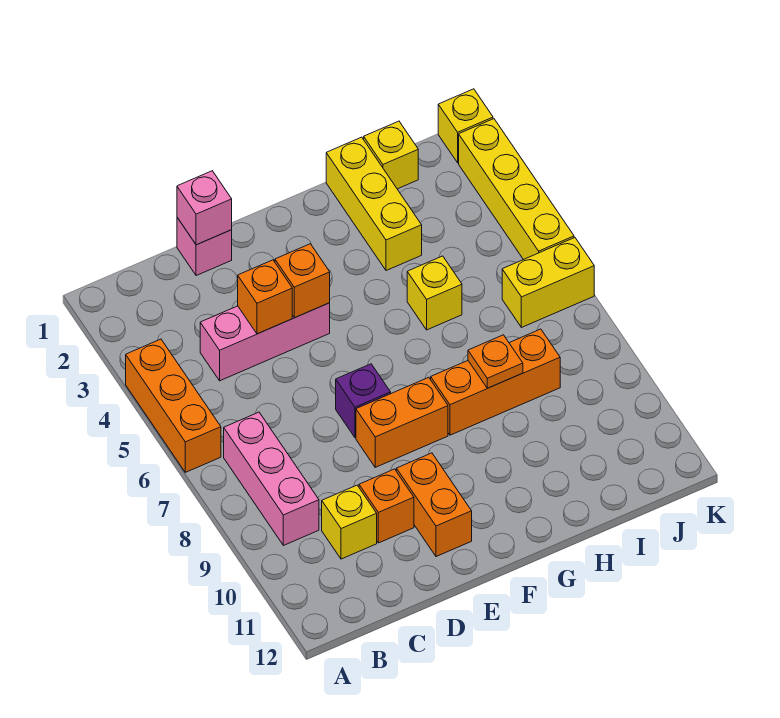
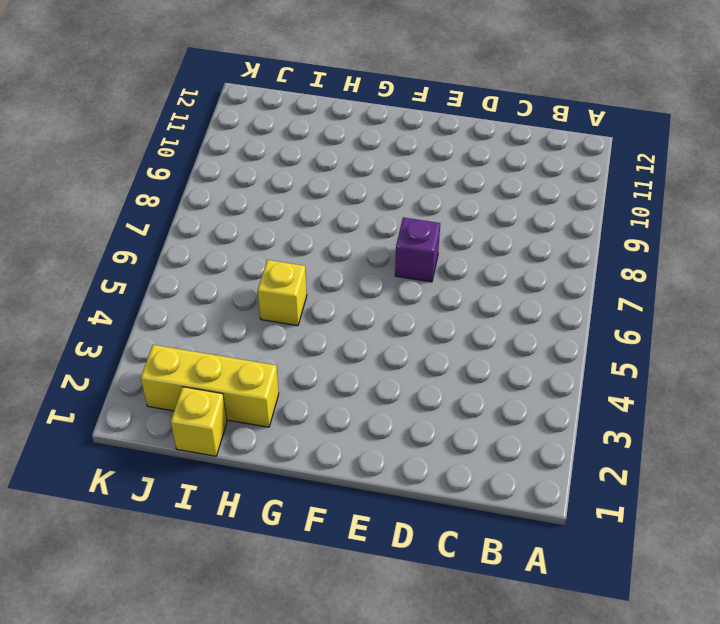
yellow brick H2:J2 level 1 -> yellow brick H1:H3 level 1
none -> orange brick A4:A6 level 1
none -> pink brick B7:B9 level 1
none -> pink brick C4:E4 level 1

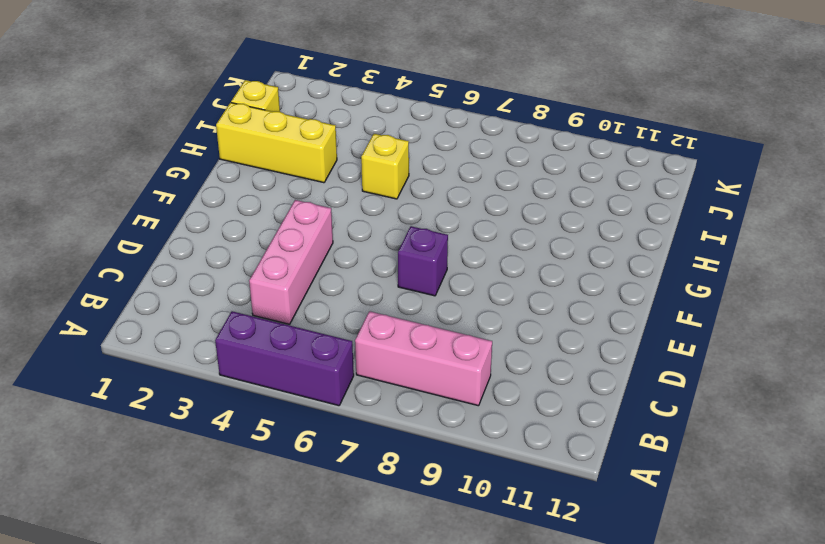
purple brick A4:A6 level 1 -> orange brick A4:A6 level 1
none -> yellow brick C10 level 1
none -> pink brick D1 level 1
none -> orange brick D10 level 1

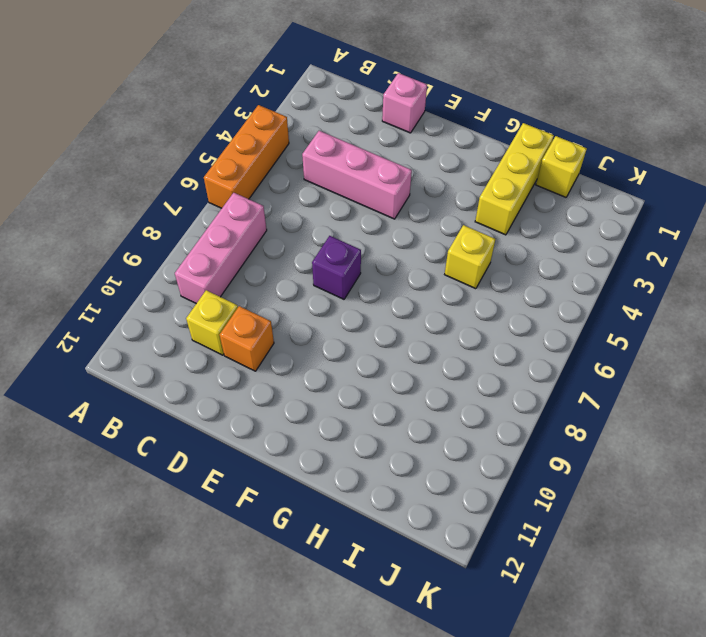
none -> orange brick E8:F8 level 1
none -> orange brick E10:E11 level 1
none -> orange brick G8:I8 level 1

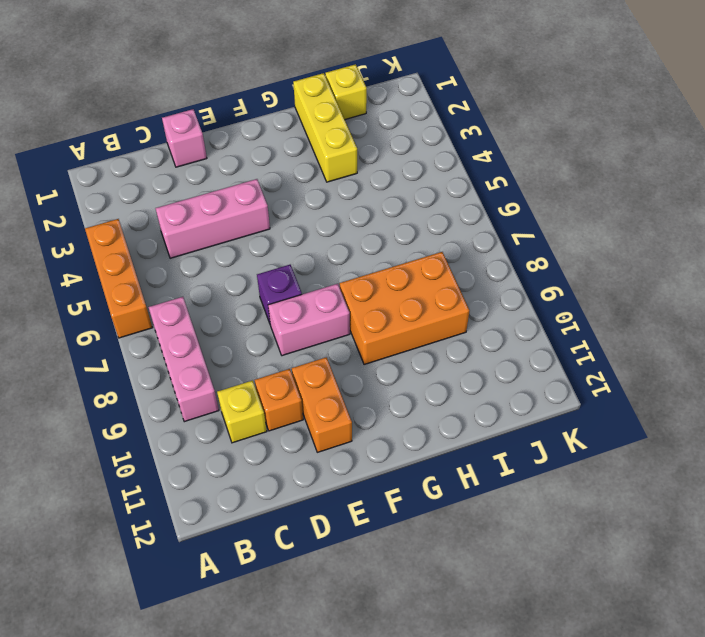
pink brick E8:F8 level 1 -> orange brick E8:F8 level 1
orange brick G8:I9 level 1 -> orange brick G8:I8 level 1
none -> yellow brick H5 level 1
none -> yellow brick J6:K6 level 1
none -> yellow brick K1 level 1

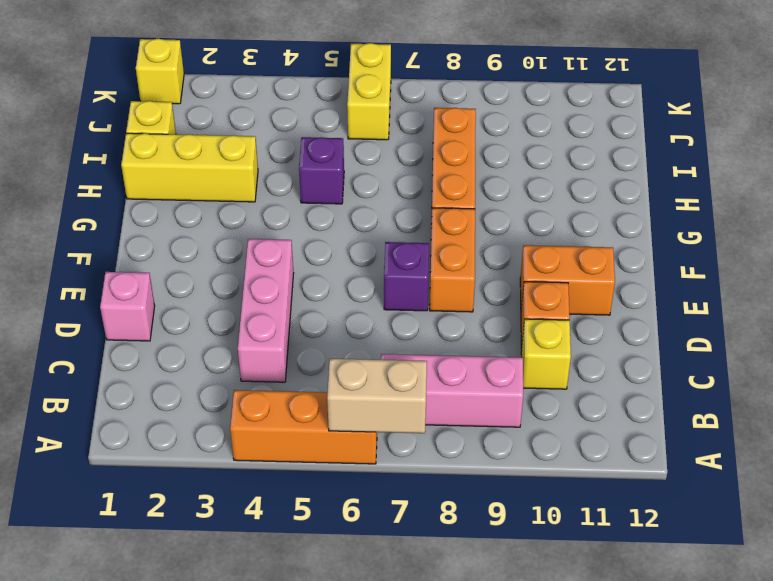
tan brick A6:A7 level 2 -> none
purple brick H5 level 1 -> yellow brick H5 level 1
none -> yellow brick K2:K5 level 1
none -> pink brick D1 level 2
none -> orange brick D4 level 2

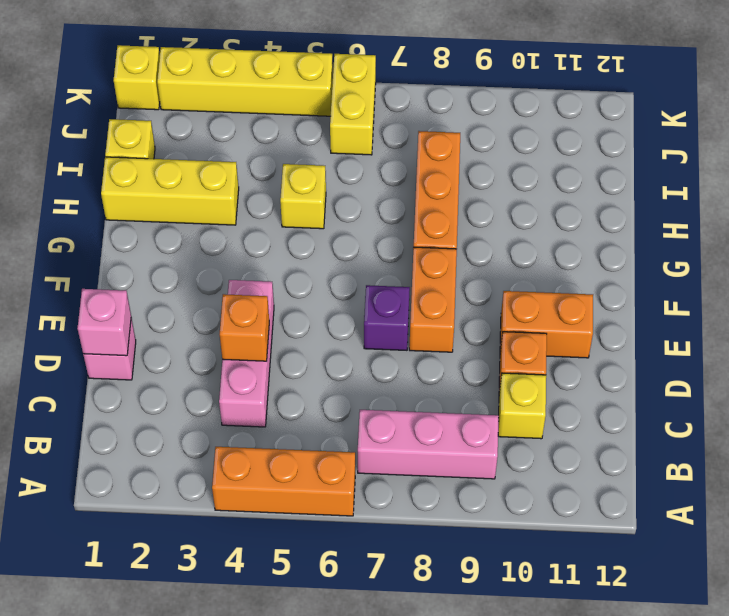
none -> orange brick E4 level 2
none -> orange plate H8 level 2

